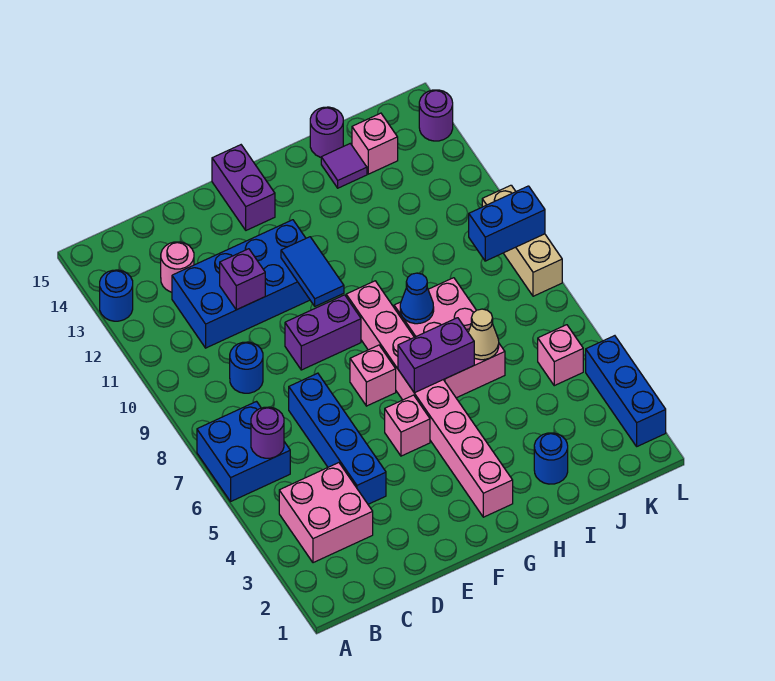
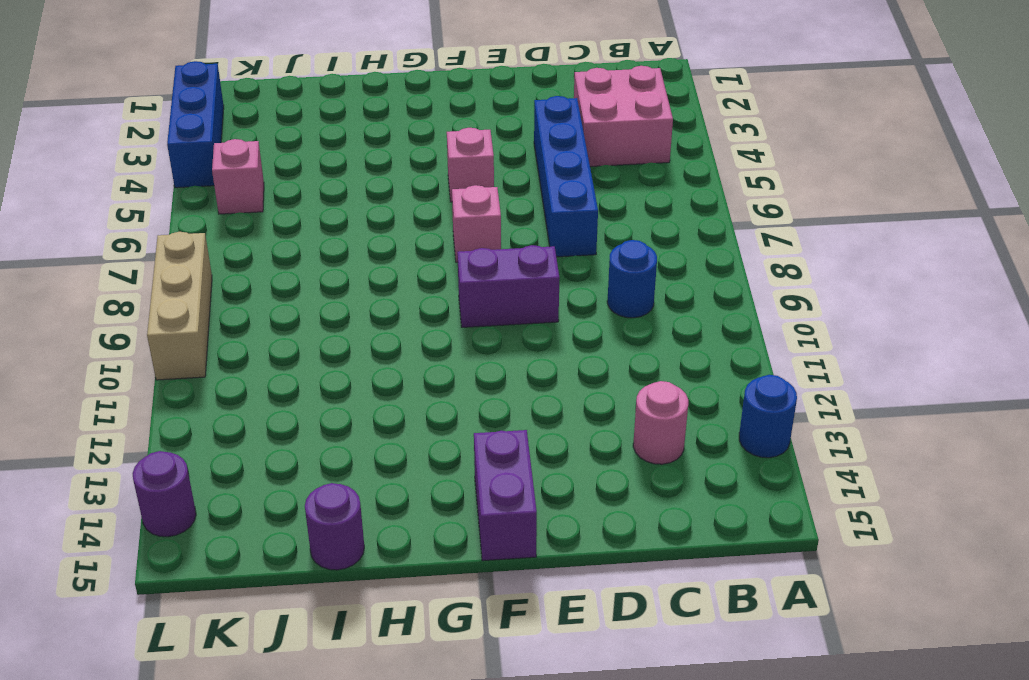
none -> blue brick A6:B7 level 1
none -> blue brick C11:F12 level 1
none -> pink brick G2:G9 level 1

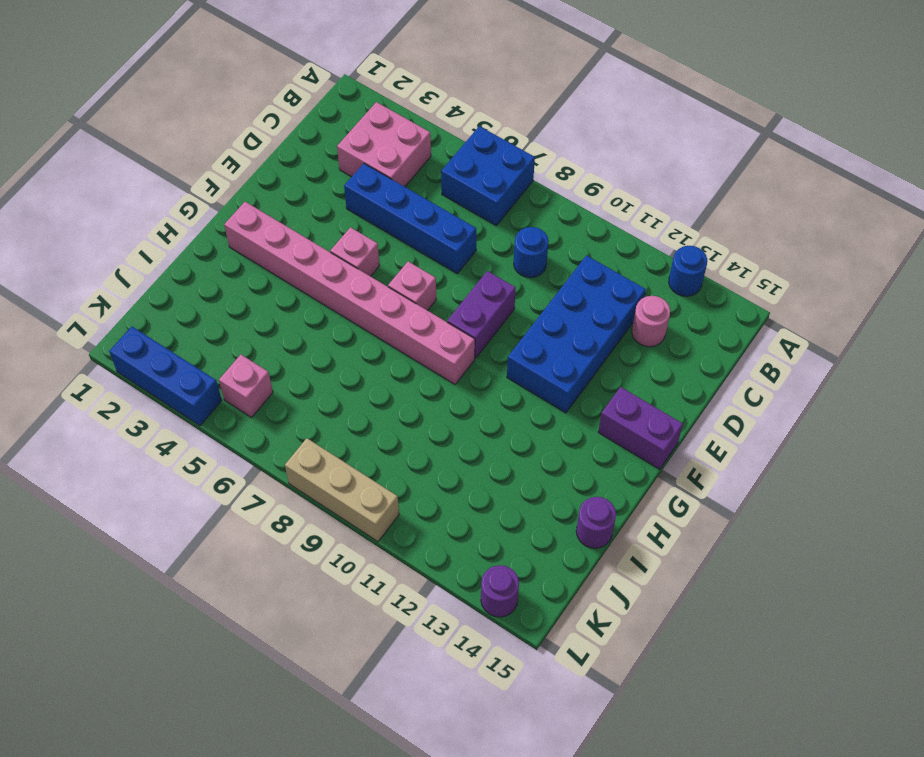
none -> pink brick H6:I8 level 1
none -> blue round brick I2 level 1
none -> purple tile I14 level 1

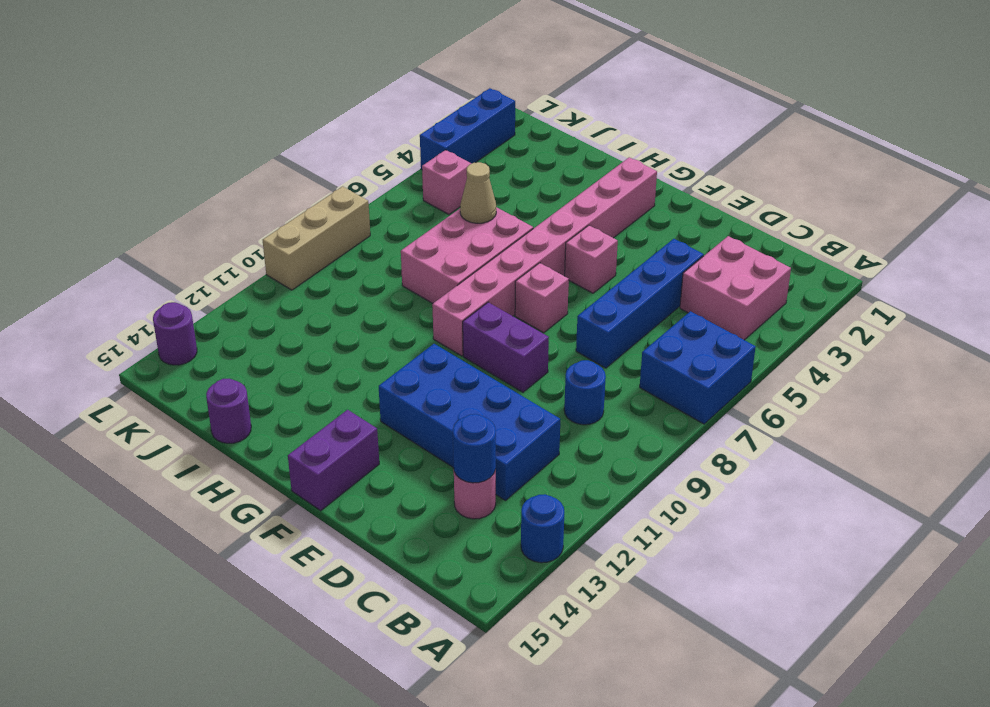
blue round brick C13 level 2 -> blue round brick I2 level 1
none -> purple tile I14 level 1
none -> pink brick J14 level 1
none -> purple round brick B6 level 2

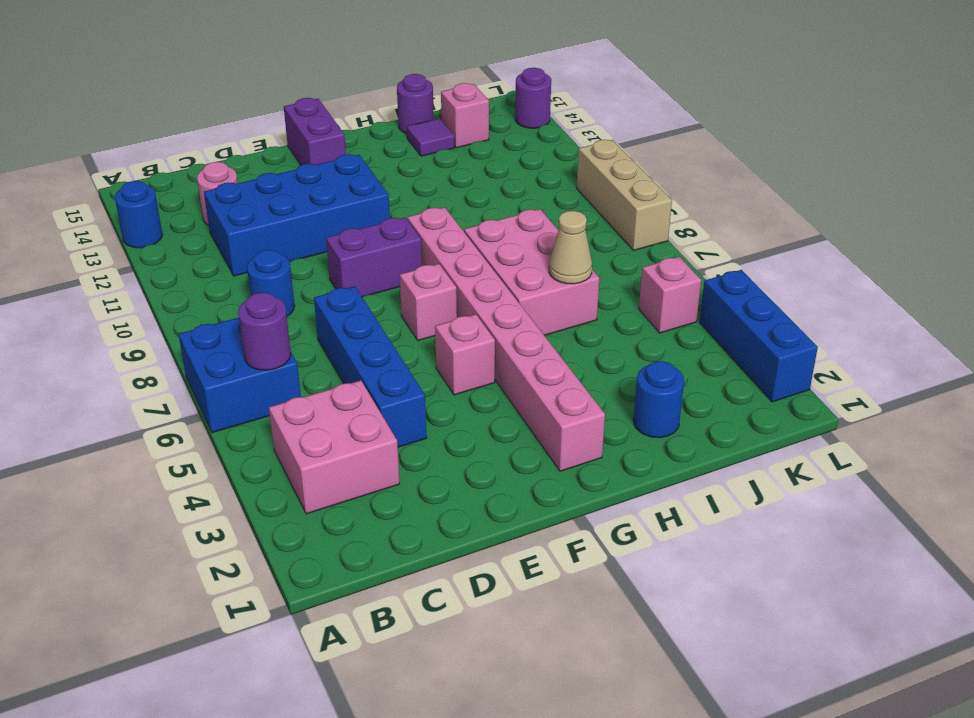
none -> purple brick D11 level 2
none -> blue tile F10:F11 level 2
none -> purple brick G6:H6 level 2

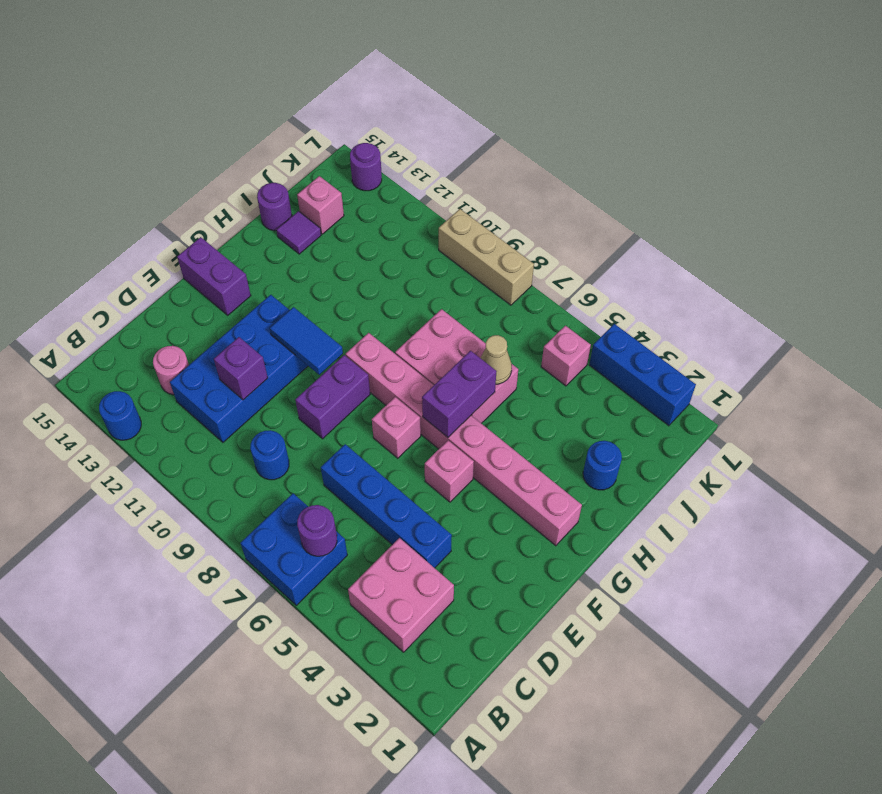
none -> blue cone H8 level 2
none -> blue brick K9:L9 level 2

